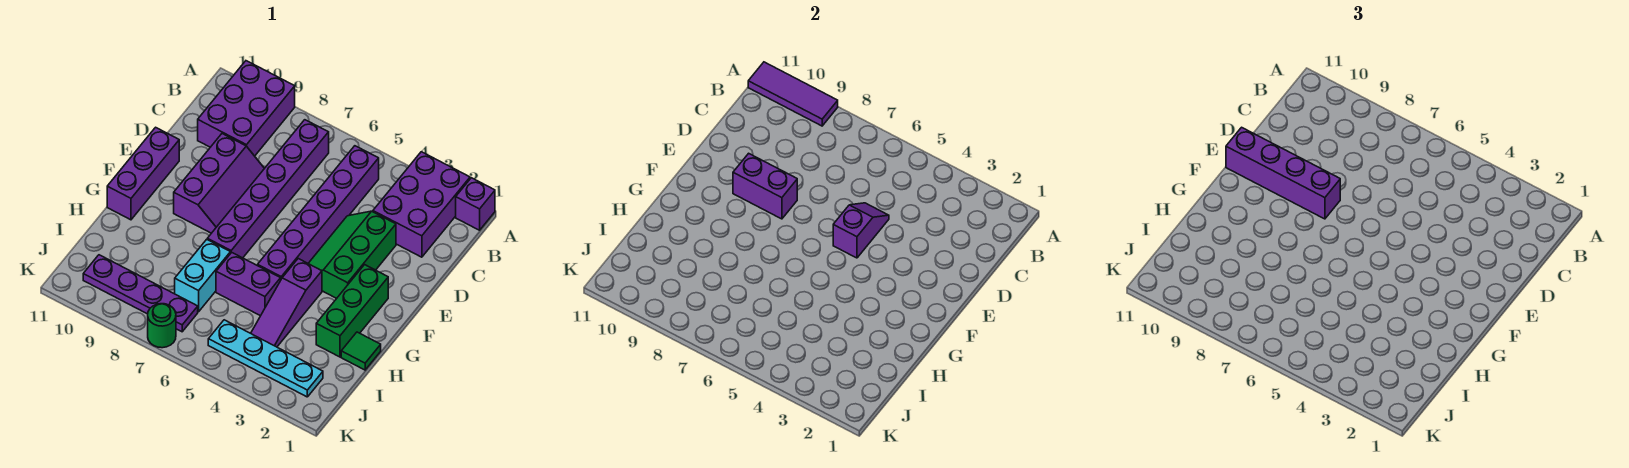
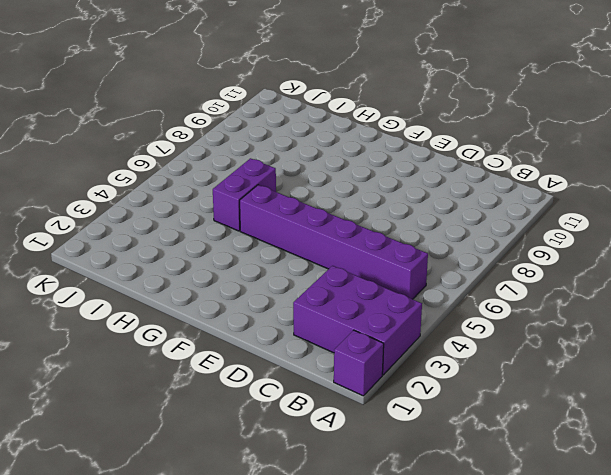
none -> purple brick A9:C10 level 1
none -> purple brick B7:G7 level 1
none -> green slope D3:F4 level 1 top 3

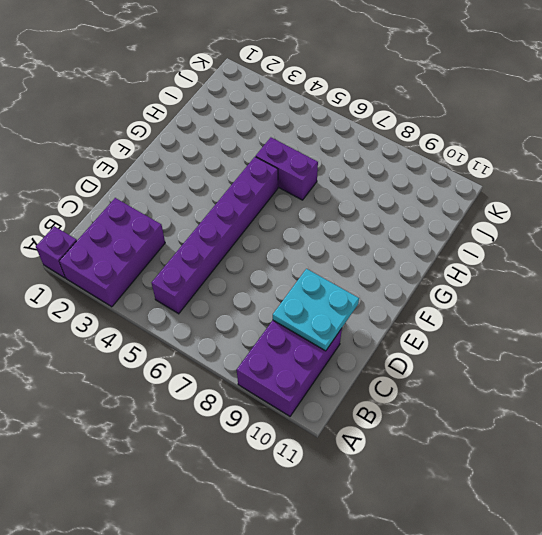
cyan plate C9:D10 level 2 -> none
none -> purple brick B7:G7 level 1
none -> green slope D3:F4 level 1 top 3
none -> purple slope D8:F9 level 1 top 9

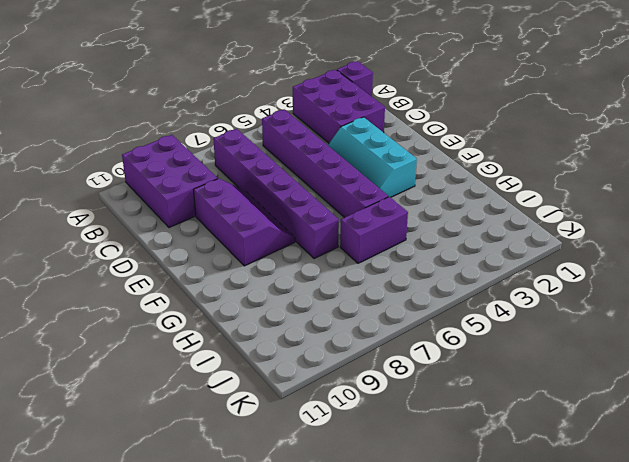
cyan slope D3:F4 level 1 top 3 -> green slope D3:F4 level 1 top 3
none -> purple brick E11:G11 level 1
none -> green brick F2:H2 level 1
none -> purple slope G4:I4 level 1 top G

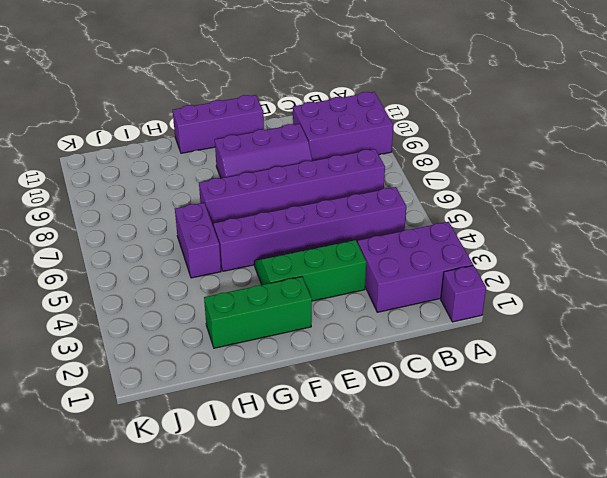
none -> purple slope G4:I4 level 1 top G
none -> green tile H1 level 1
none -> cyan brick H7:I7 level 1

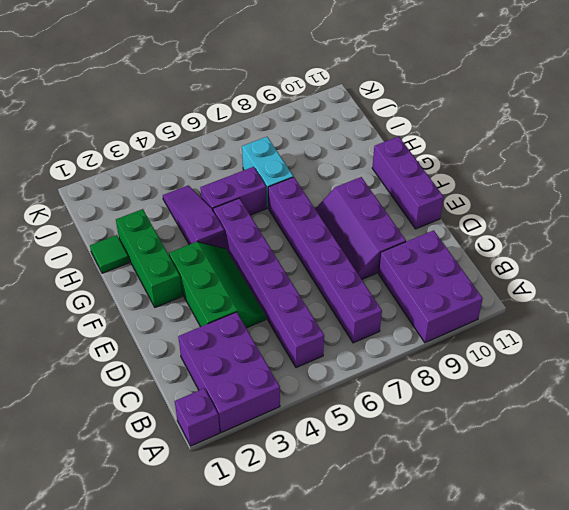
none -> cyan plate J2:J5 level 1
none -> purple plate J7:J10 level 1
none -> green round brick K7 level 1

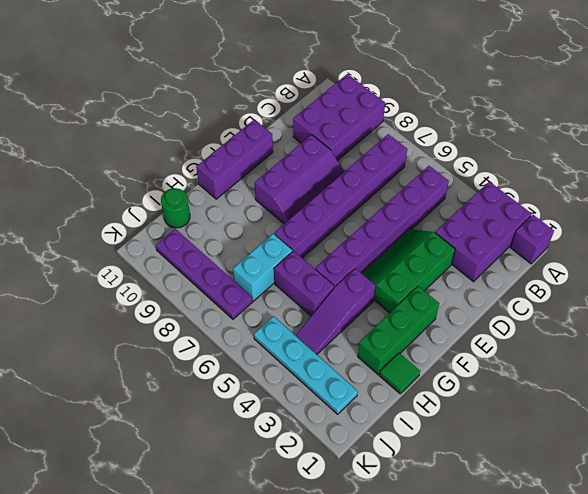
green round brick I11 level 1 -> green round brick K7 level 1
none -> purple tile A9:A11 level 2
none -> purple slope D5:E5 level 2 top E
none -> purple brick E8:E9 level 2

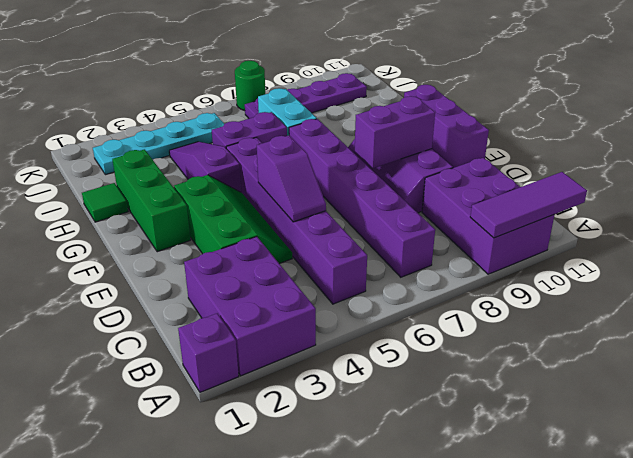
none -> purple brick E8:E11 level 3

